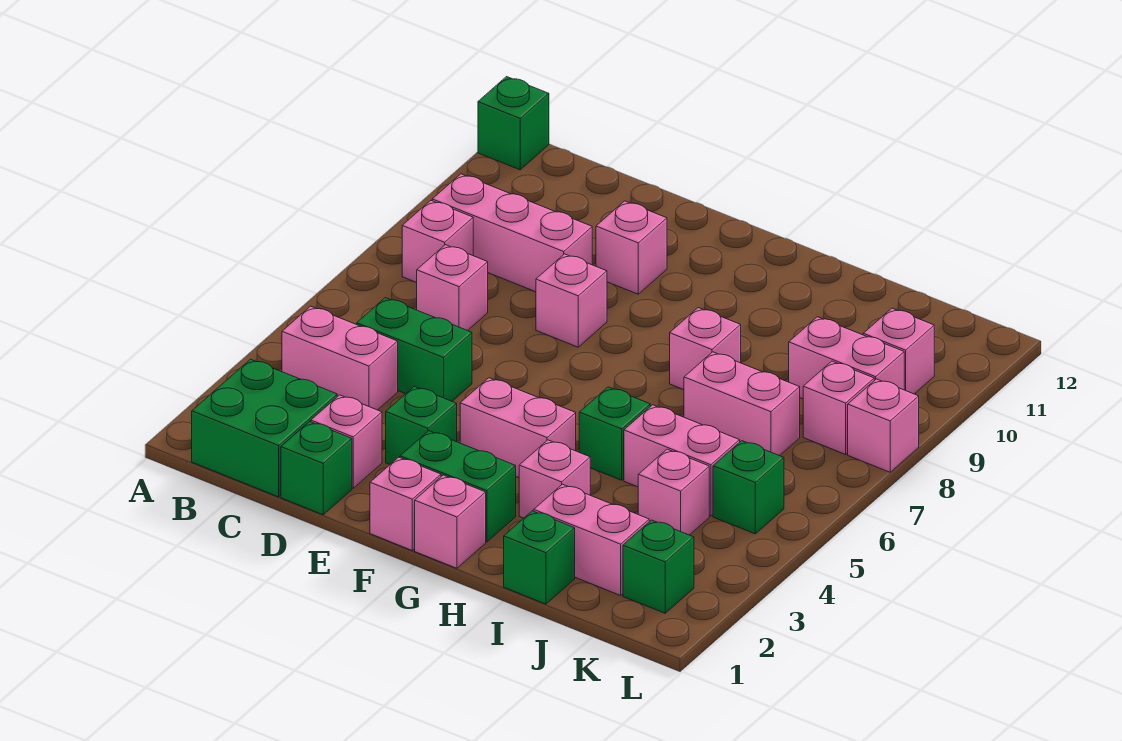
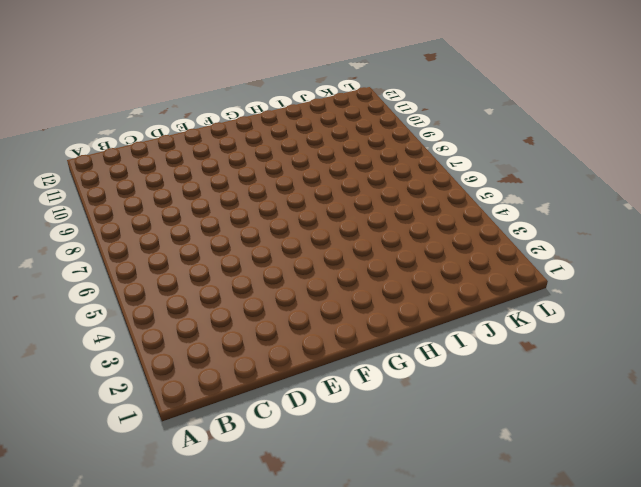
none -> green brick A12 level 1
none -> green brick B1:C2 level 1
none -> pink brick B4:C4 level 1
none -> pink brick B8 level 1

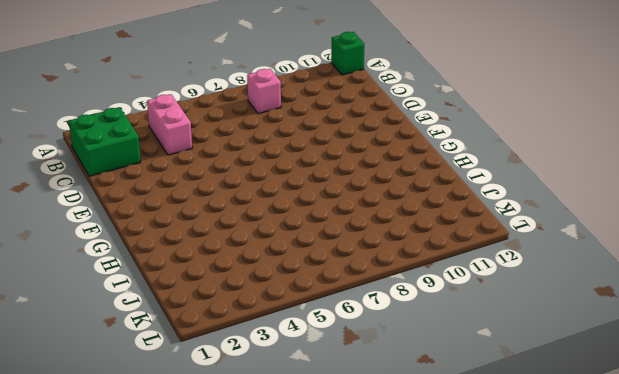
none -> pink brick B9:D9 level 1
none -> green brick C5:D5 level 1
none -> pink brick C7 level 1
none -> green brick D1 level 1

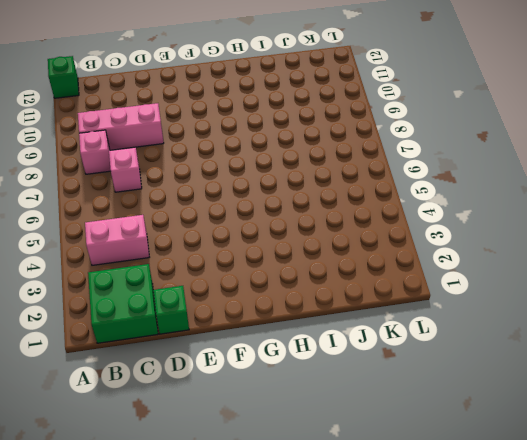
none -> green brick C5:D5 level 1
none -> pink brick D2 level 1
none -> green brick E3 level 1
none -> pink brick E8 level 1

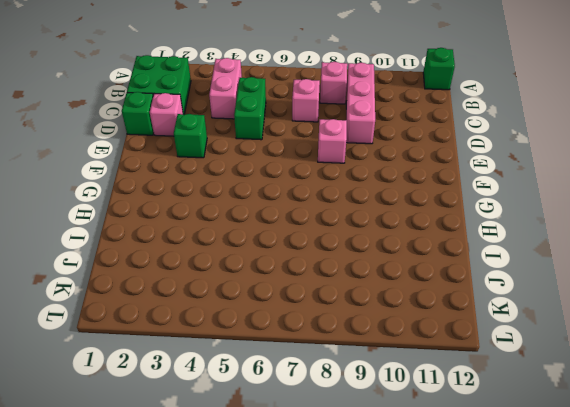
none -> pink brick E10 level 1
none -> pink brick F1 level 1
none -> green brick F2:G2 level 1
none -> pink brick F4:G4 level 1

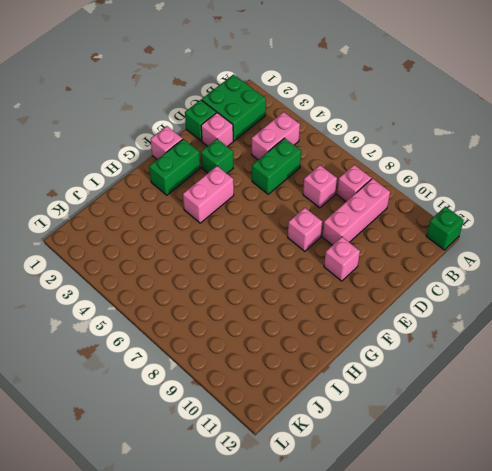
none -> pink brick G1 level 1
none -> pink brick H3 level 1
none -> green brick H5 level 1
none -> pink brick H8 level 1

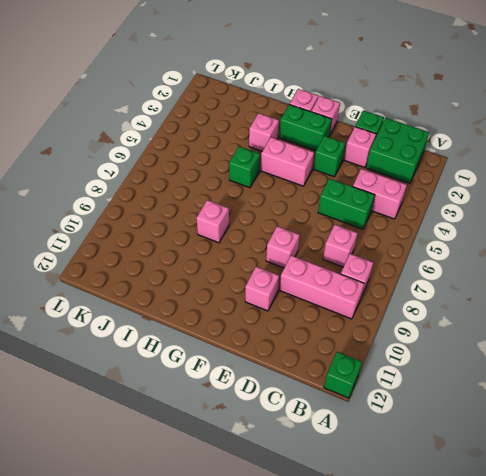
none -> green brick I1 level 1
none -> pink brick I2:J2 level 1
none -> pink brick I5:J5 level 1
none -> pink brick I7:J7 level 1

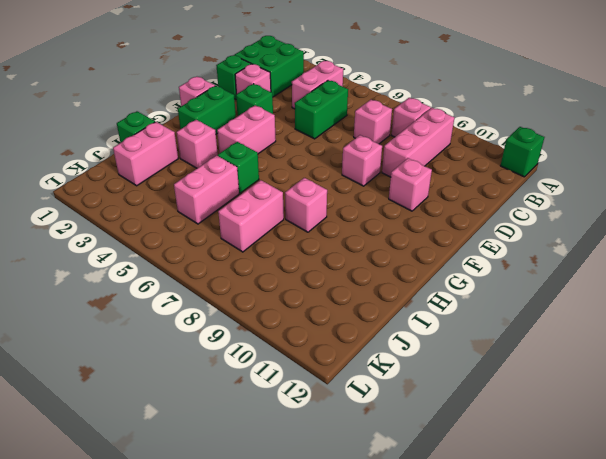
none -> pink brick G1 level 1
none -> pink brick J4 level 1
none -> pink brick J9:K9 level 1
none -> green brick K2 level 1

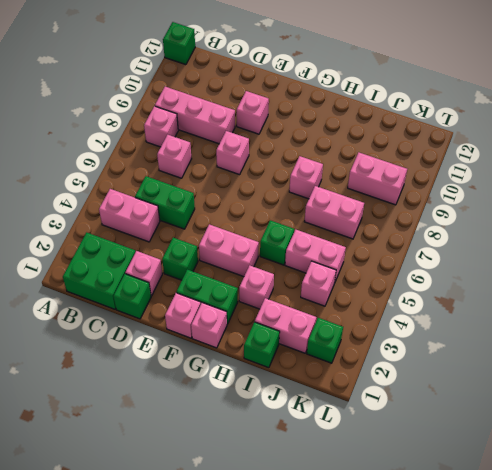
none -> green brick K5 level 1
none -> pink brick K8 level 1
none -> pink brick K10 level 1
none -> pink brick L8 level 1

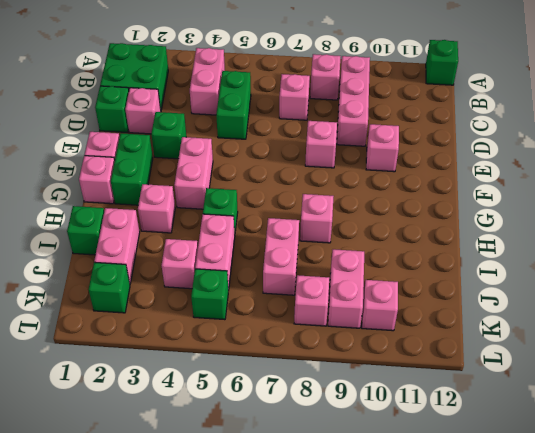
none -> pink brick L8 level 1

